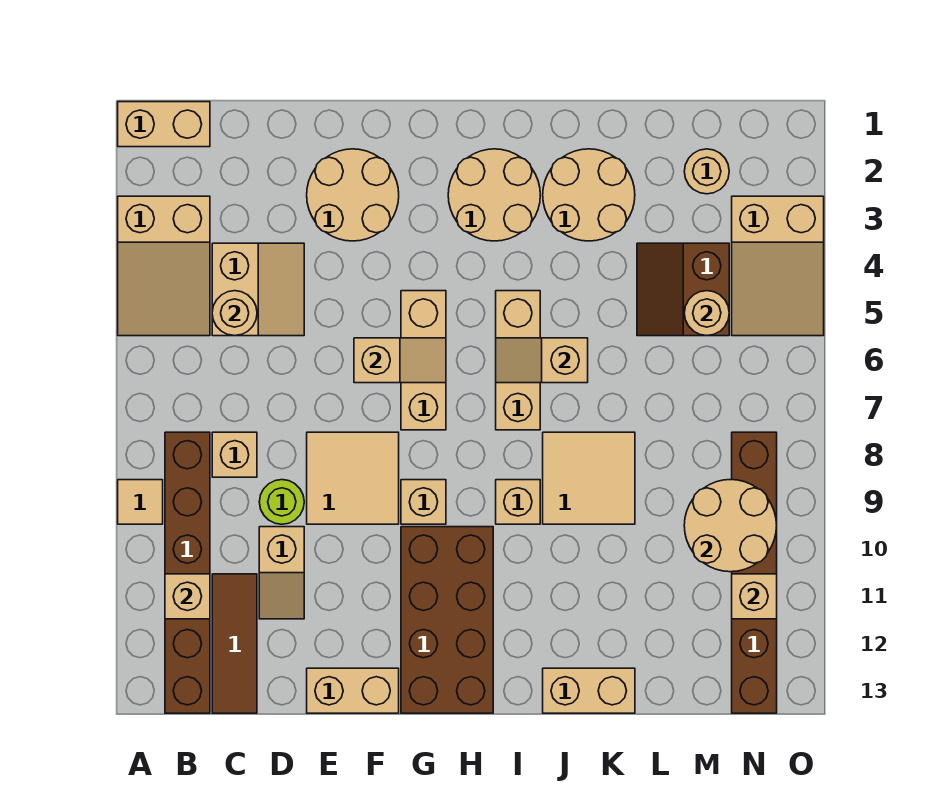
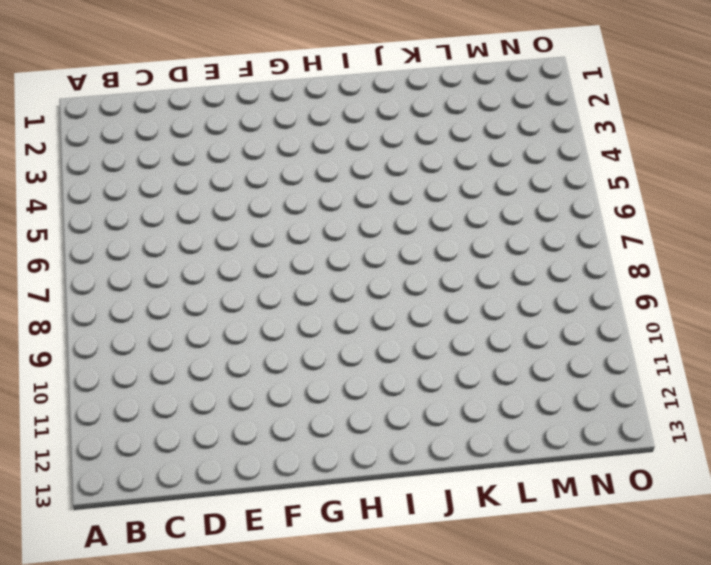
none -> tan brick A1:B1 level 1
none -> tan slope A3:B5 level 1 top 3
none -> tan tile A9 level 1
none -> brown brick B8:B13 level 1

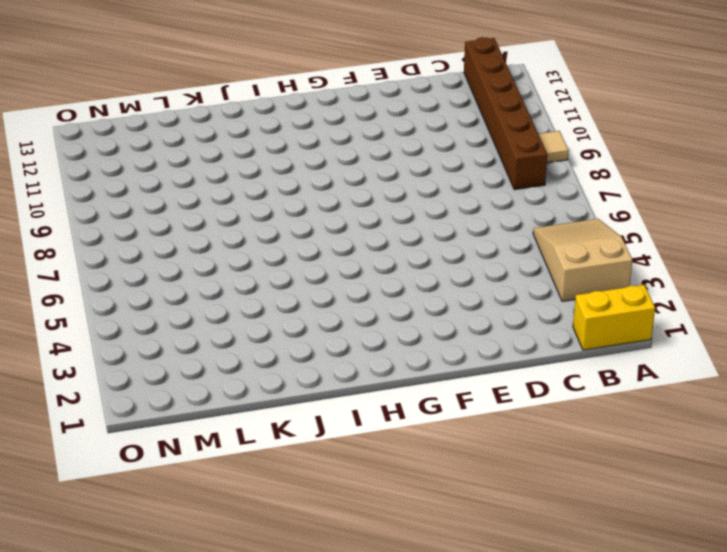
yellow brick A1:B1 level 1 -> tan brick A1:B1 level 1
none -> tan slope C4:D5 level 1 top C
none -> tan brick C8 level 1
none -> brown tile C11:C13 level 1
none -> lime round brick D9 level 1

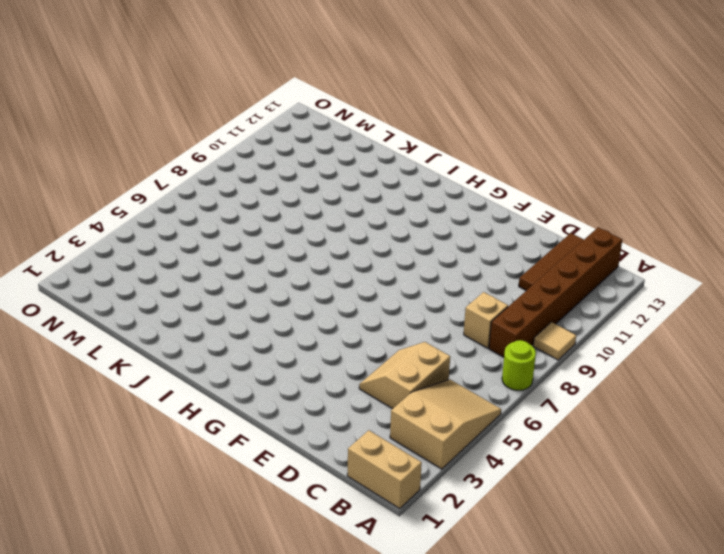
lime round brick A7 level 1 -> lime round brick D9 level 1
none -> tan slope D10:D11 level 1 top 10
none -> tan round brick E2:F3 level 1
none -> tan tile E8:F9 level 1
none -> tan brick E13:F13 level 1

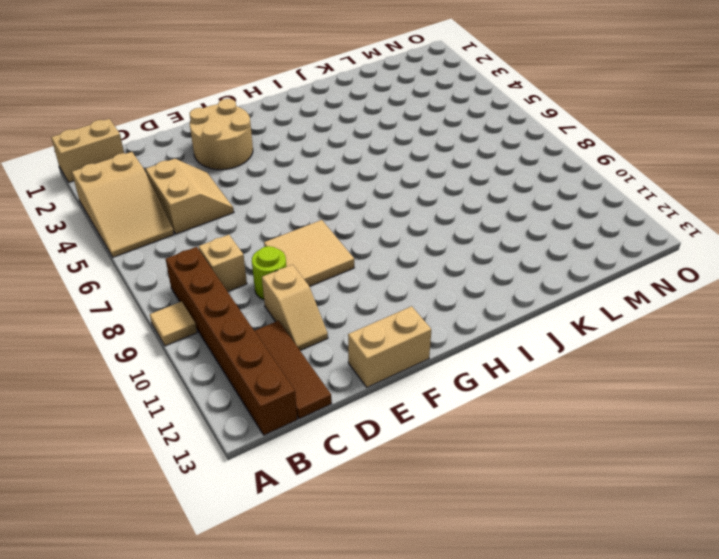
none -> tan brick G5:G7 level 1
none -> tan brick G9 level 1
none -> brown brick G10:H13 level 1
none -> tan round brick H2:I3 level 1

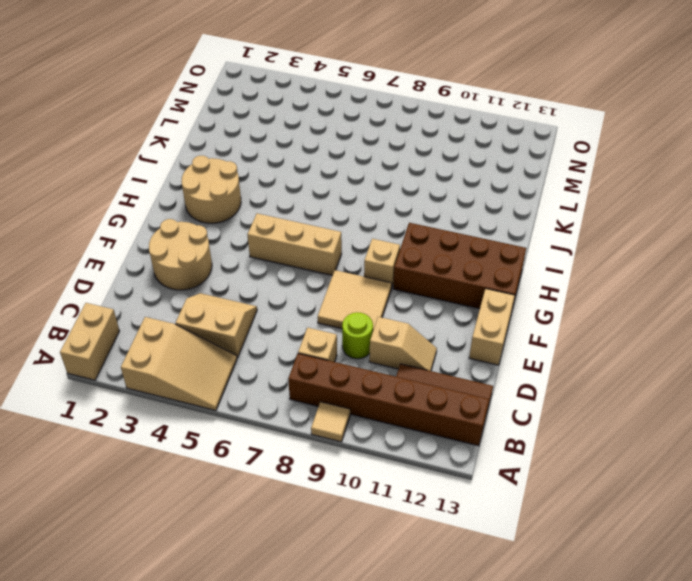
none -> tan brick I5:I7 level 1
none -> tan brick I9 level 1
none -> tan round brick J2:K3 level 1
none -> tan tile J8:K9 level 1

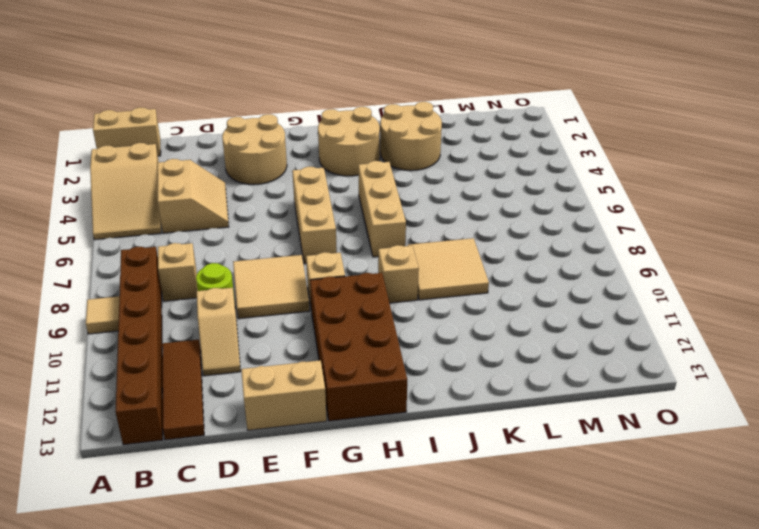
none -> tan brick J13:K13 level 1
none -> brown slope L4:M5 level 1 top M
none -> tan round brick M2 level 1
none -> tan slope N3:O5 level 1 top 3

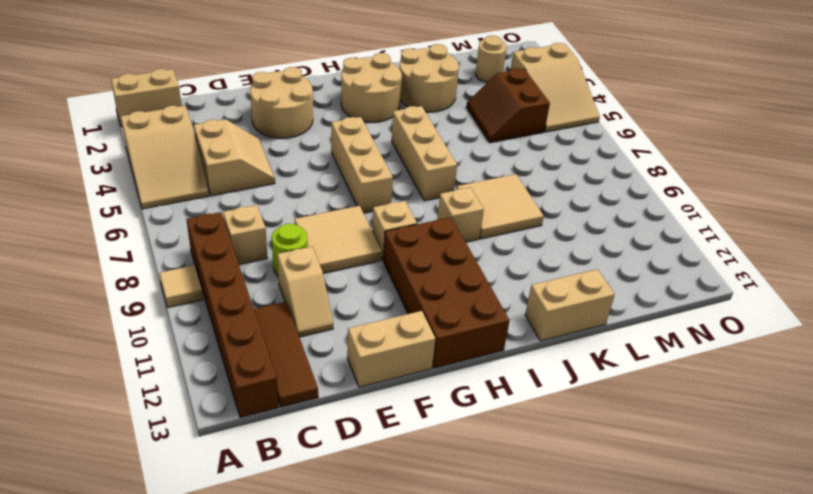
none -> brown brick N8:N13 level 1
none -> tan brick B11 level 2
none -> tan round brick C5 level 2
none -> tan slope F6:G6 level 2 top F

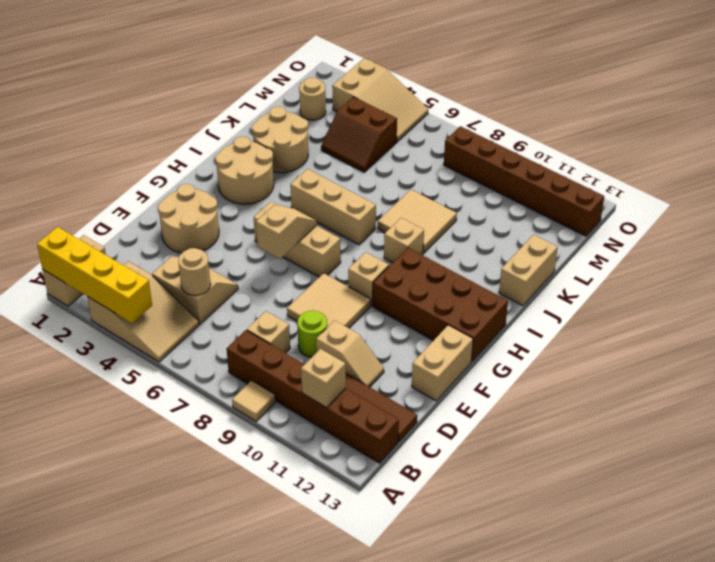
yellow brick A1:A4 level 2 -> none
none -> tan slope I6:J6 level 2 top J
none -> tan round brick M5 level 2
none -> tan round brick M9:N10 level 2
none -> tan brick N11 level 2

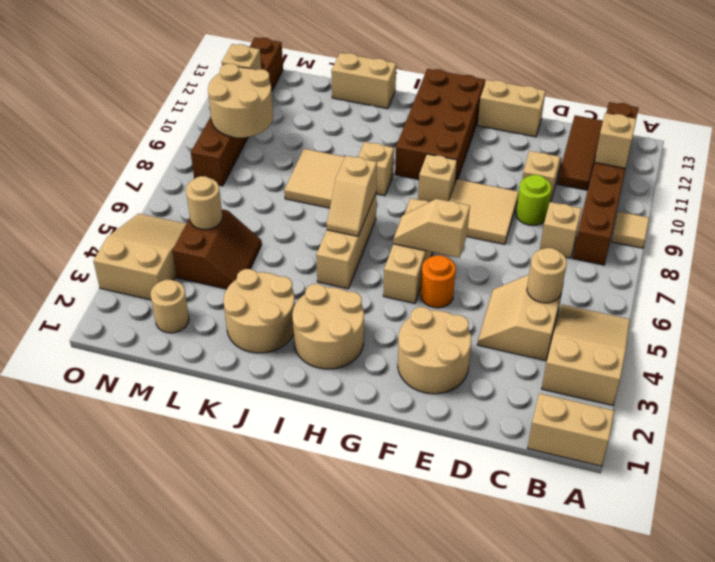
orange round brick F5 level 1 -> none
tan slope I6:I7 level 2 top 7 -> tan slope I6:J6 level 2 top J

